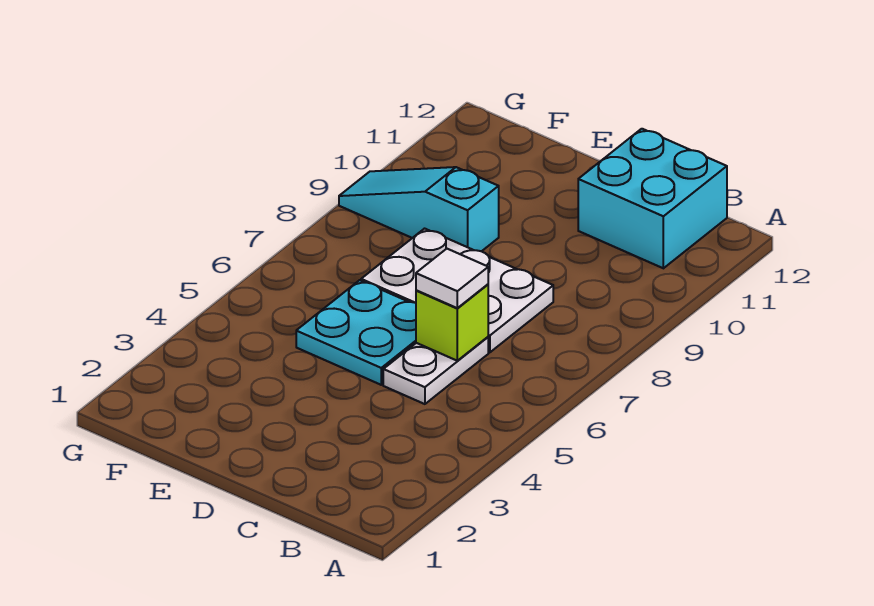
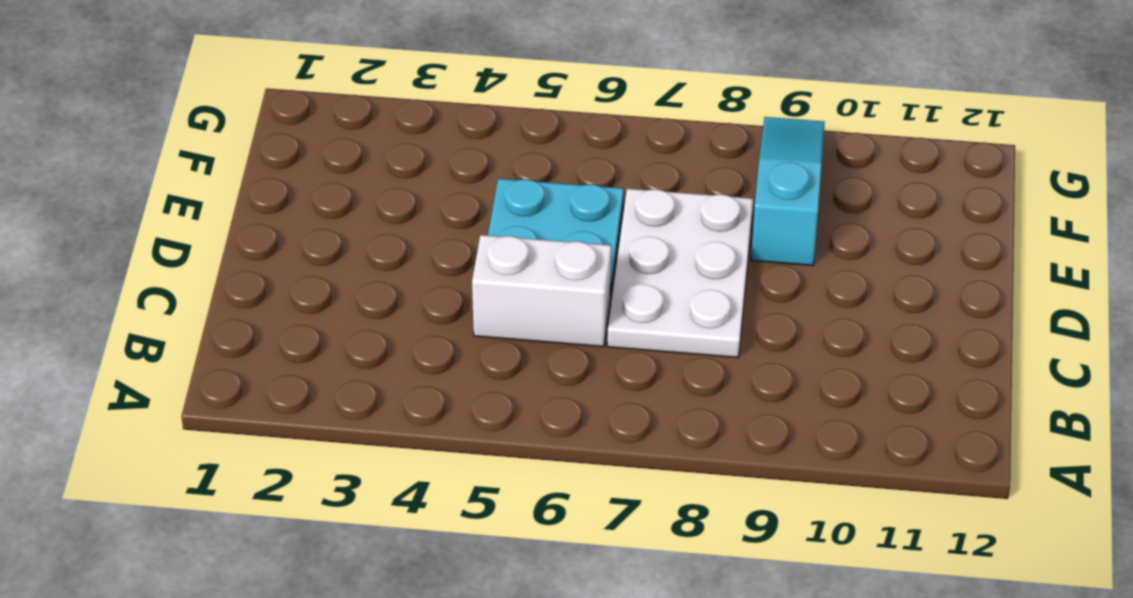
white brick C5:C6 level 1 -> white plate C5:C6 level 1
none -> cyan brick B11:C12 level 1
none -> lime brick C6 level 2

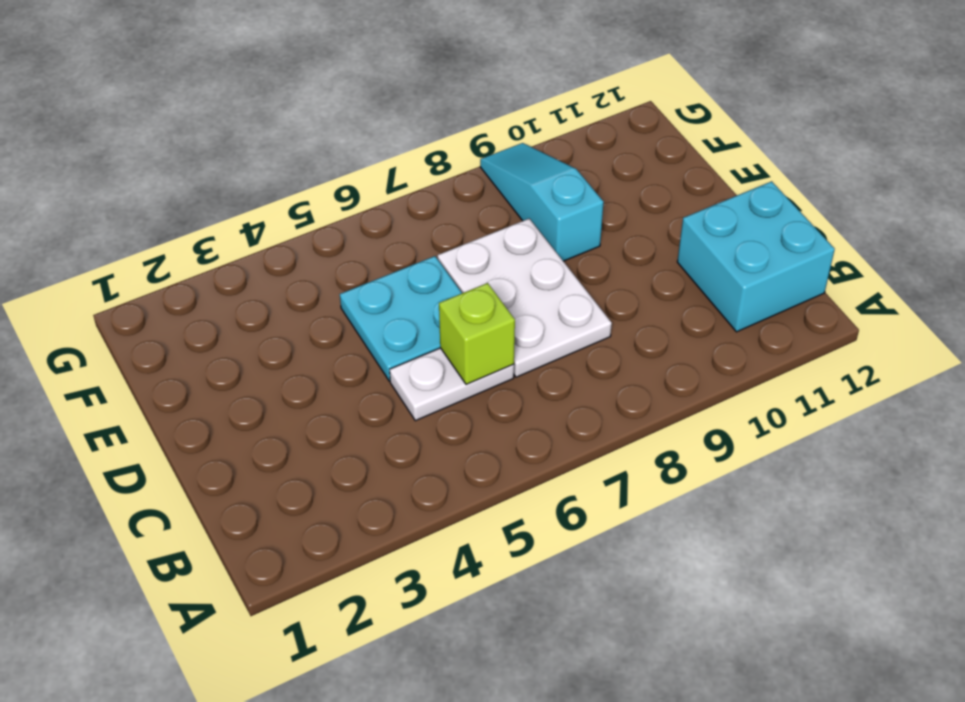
none -> white tile C6 level 3

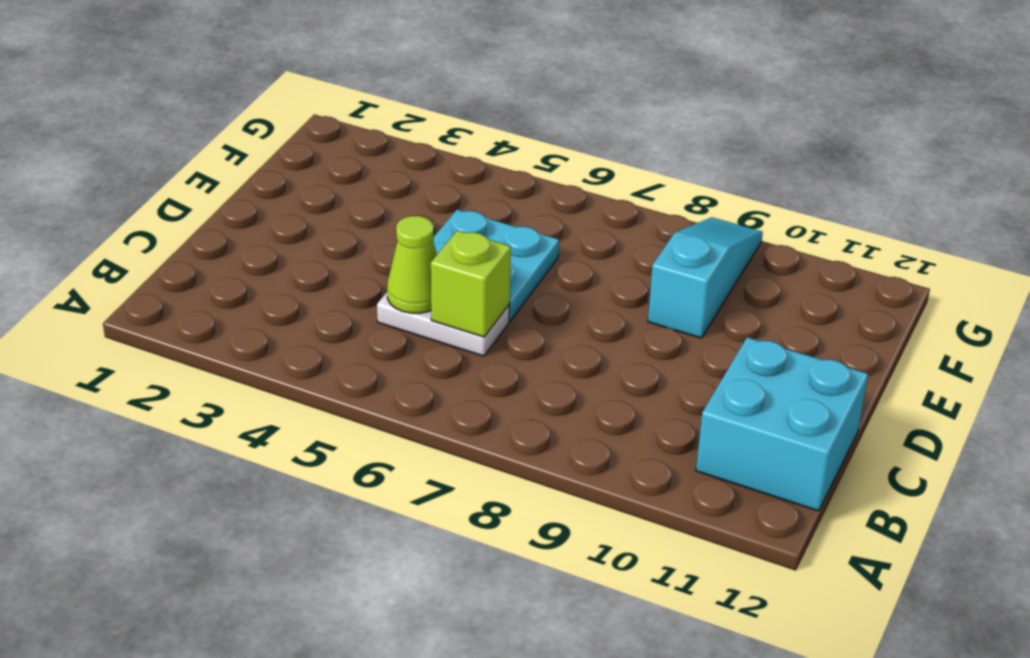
lime cone C5 level 2 -> none
none -> white plate C7:E8 level 1
none -> white tile C6 level 3

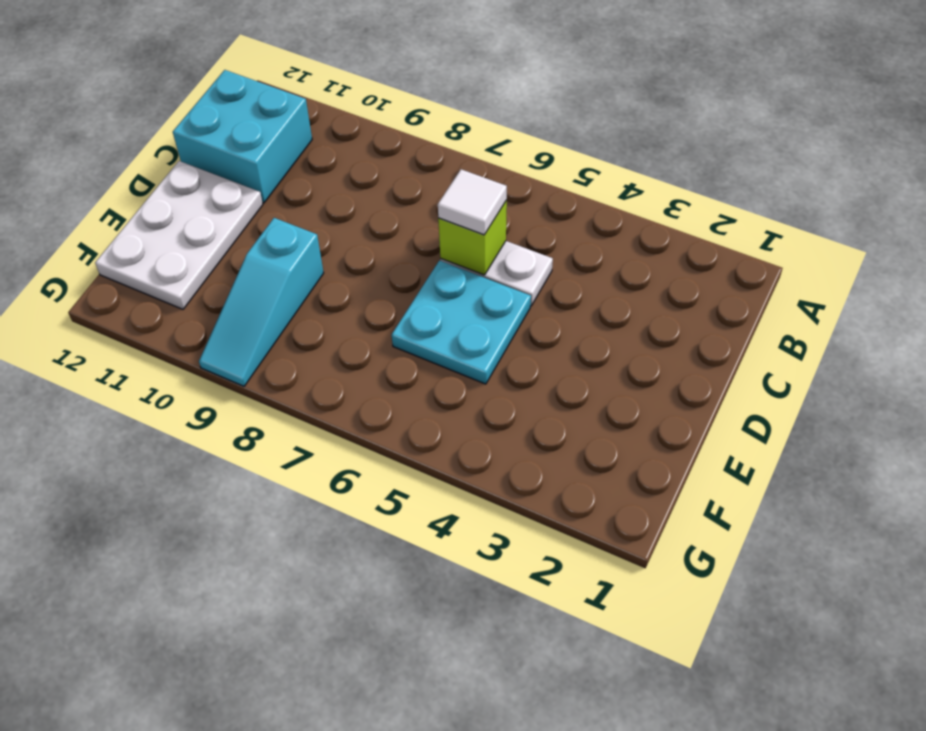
white plate D11:F12 level 1 -> white plate C7:E8 level 1

